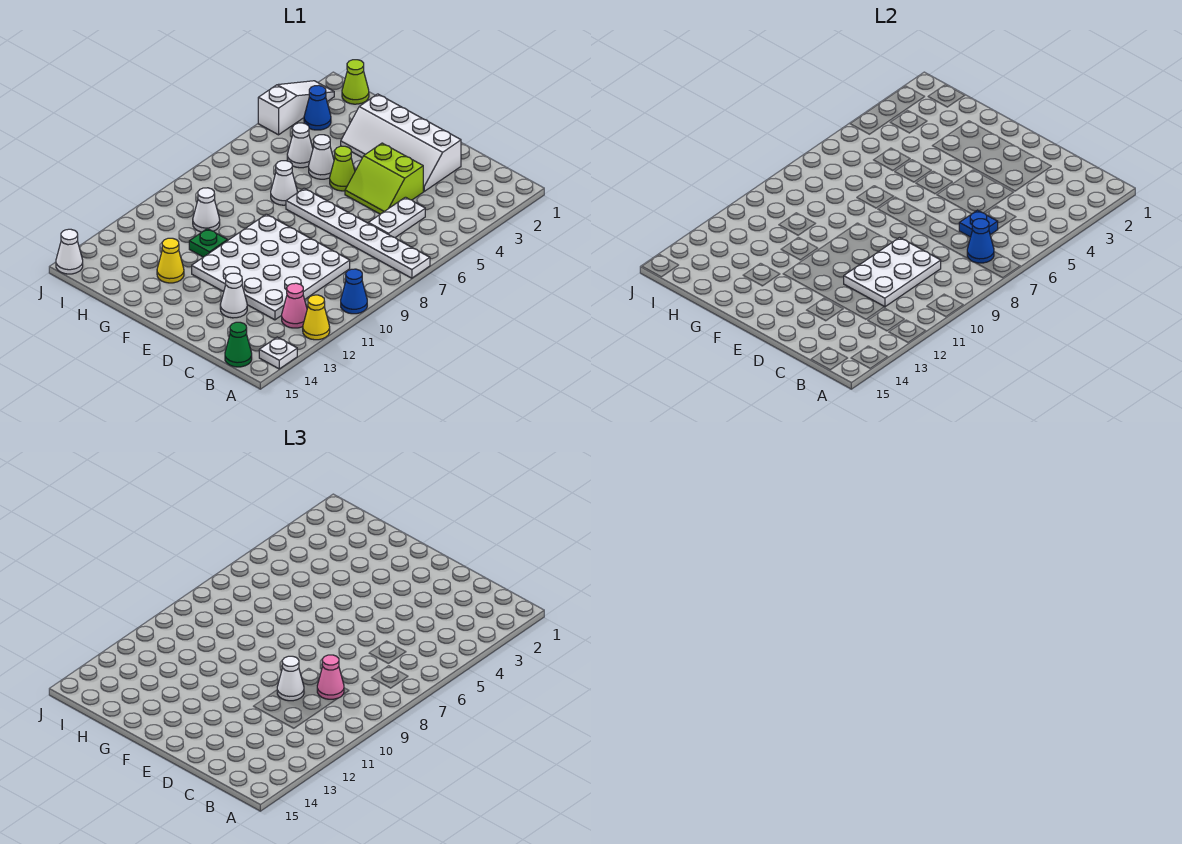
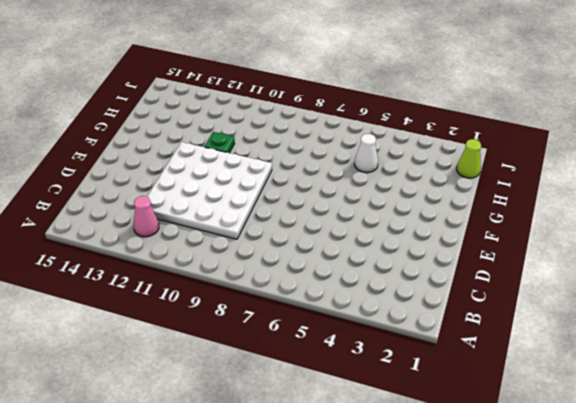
none -> white plate A7:F7 level 1
none -> blue cone A10 level 1
none -> yellow cone A12 level 1

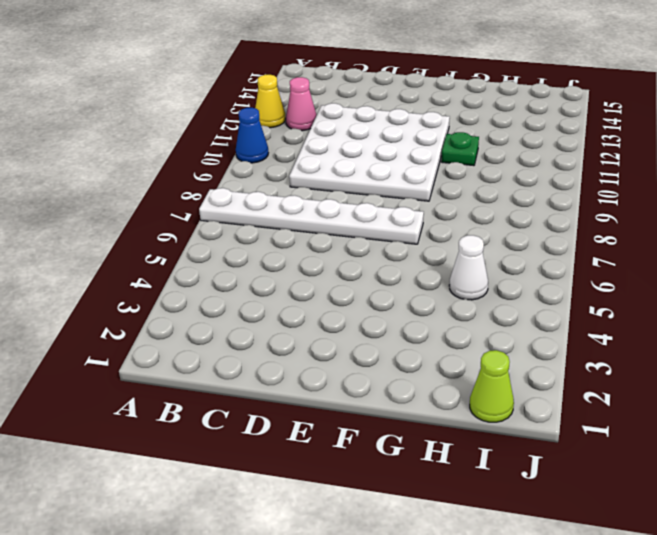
none -> white plate A14 level 1
none -> green cone B15 level 1
none -> white plate C5:C6 level 1

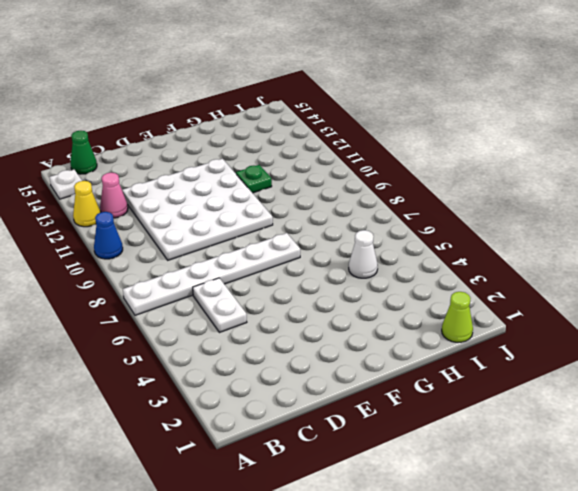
none -> white slope D2:G3 level 1 top 2
none -> lime slope D4:E5 level 1 top 4
none -> white cone D13 level 1

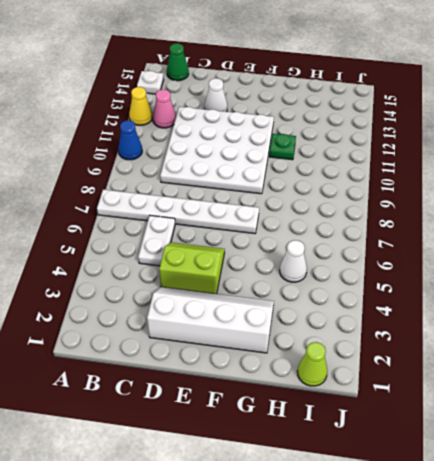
none -> lime cone F5 level 1
none -> white cone G5 level 1
none -> white cone G7 level 1

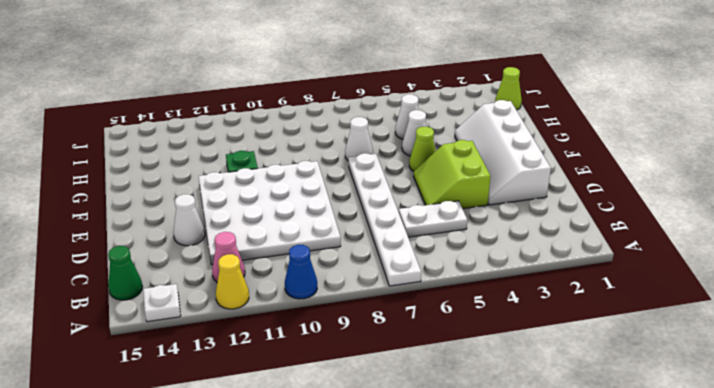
none -> yellow cone G13 level 1
none -> white cone H10 level 1
none -> blue cone I3 level 1

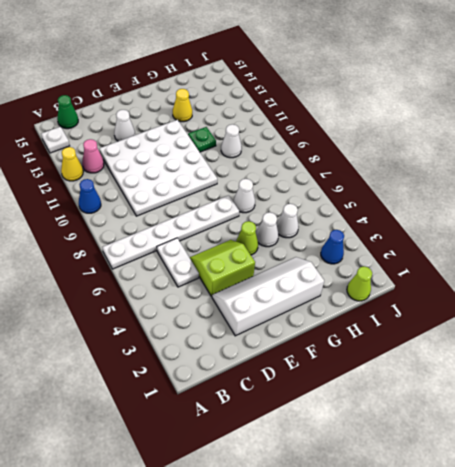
none -> white slope J2:J4 level 1 top 4
none -> white cone J15 level 1
none -> blue cone B7 level 2

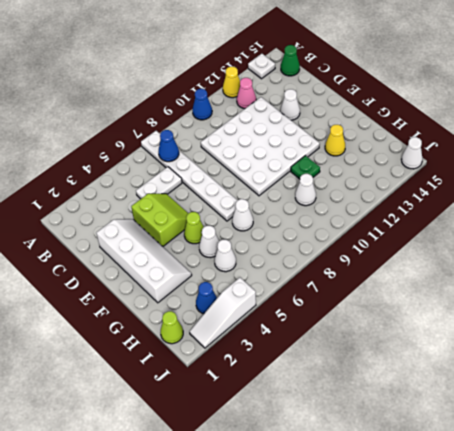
none -> blue plate C6 level 2
none -> white plate C9:D11 level 2
none -> pink cone C9 level 3

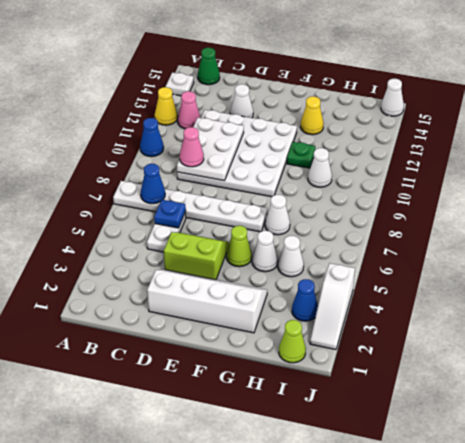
none -> white cone D10 level 3

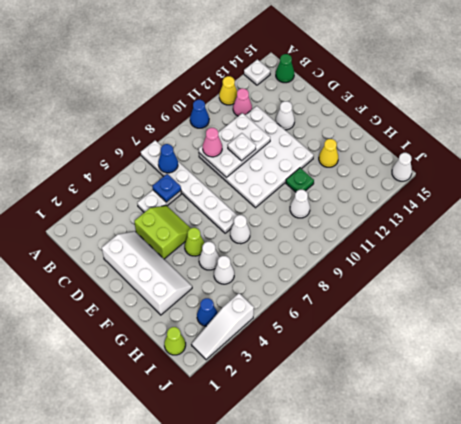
white plate D10 level 3 -> white cone D10 level 3

